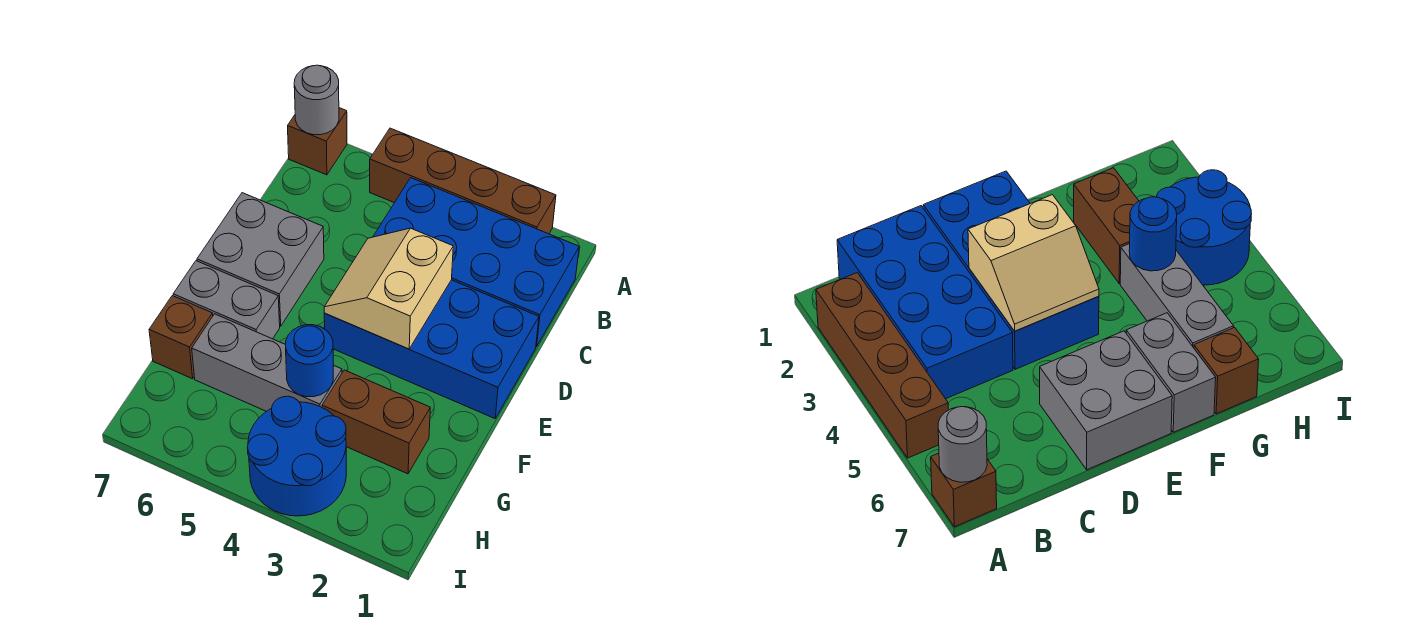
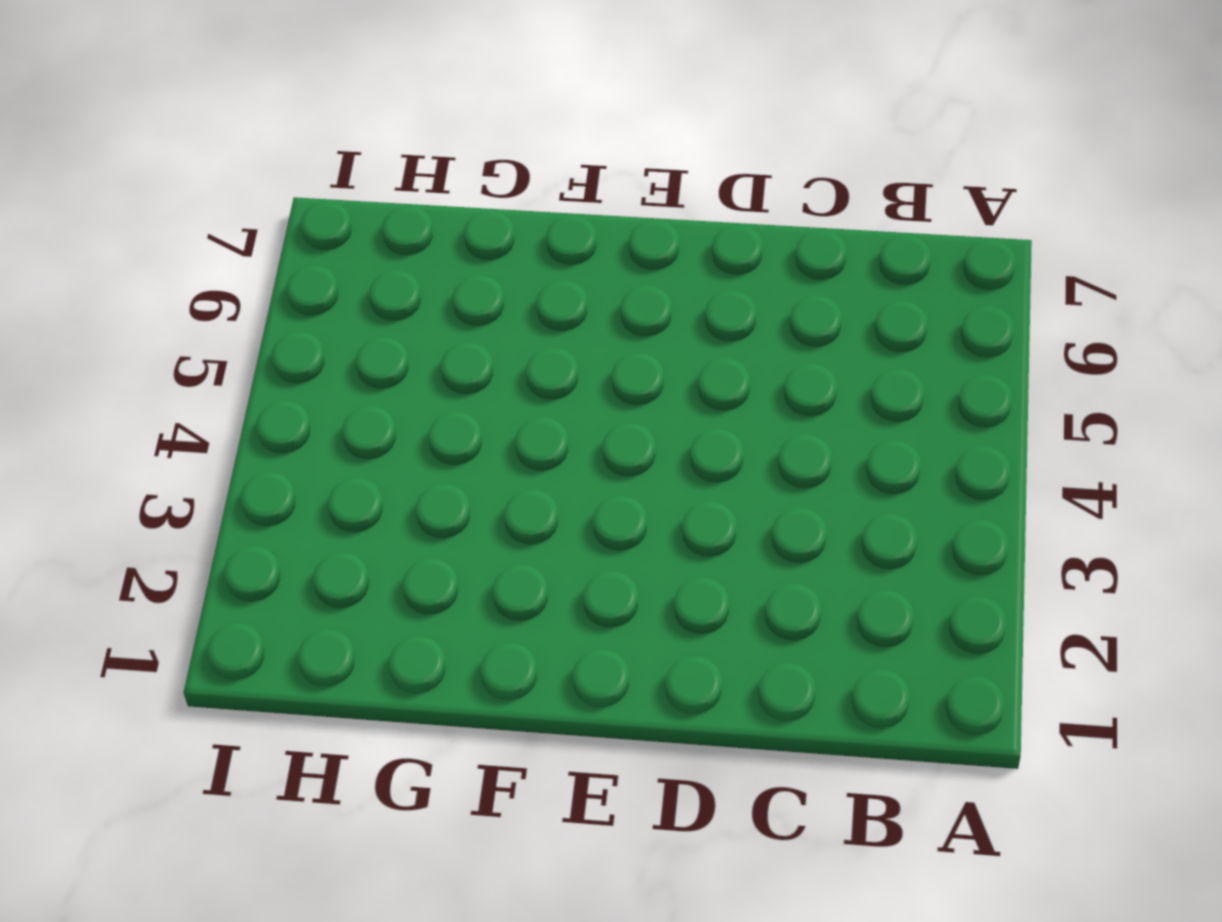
none -> brown brick A2:A5 level 1
none -> brown brick A7 level 1
none -> blue brick B1:C4 level 1

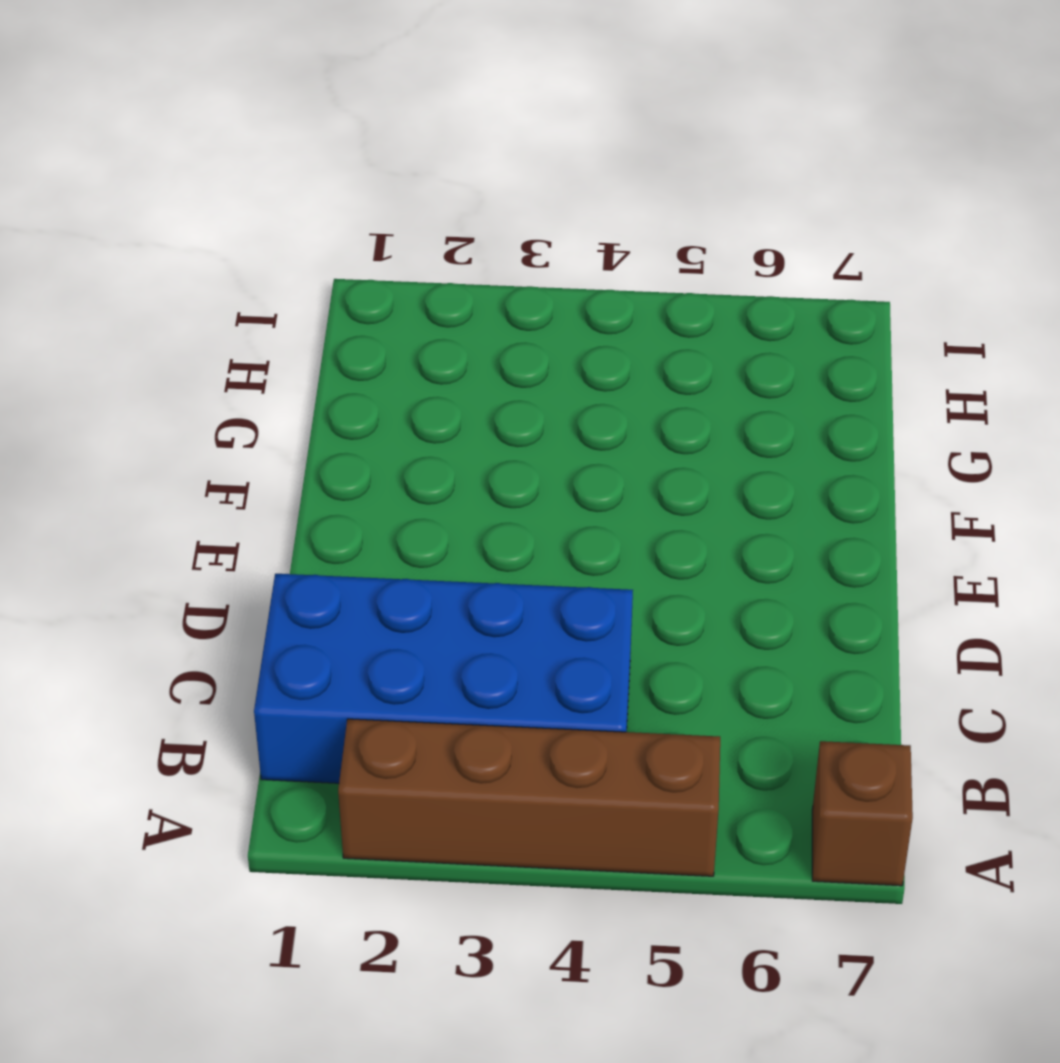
none -> blue brick D1:E4 level 1
none -> grey brick D6:E7 level 1
none -> grey brick F6:F7 level 1

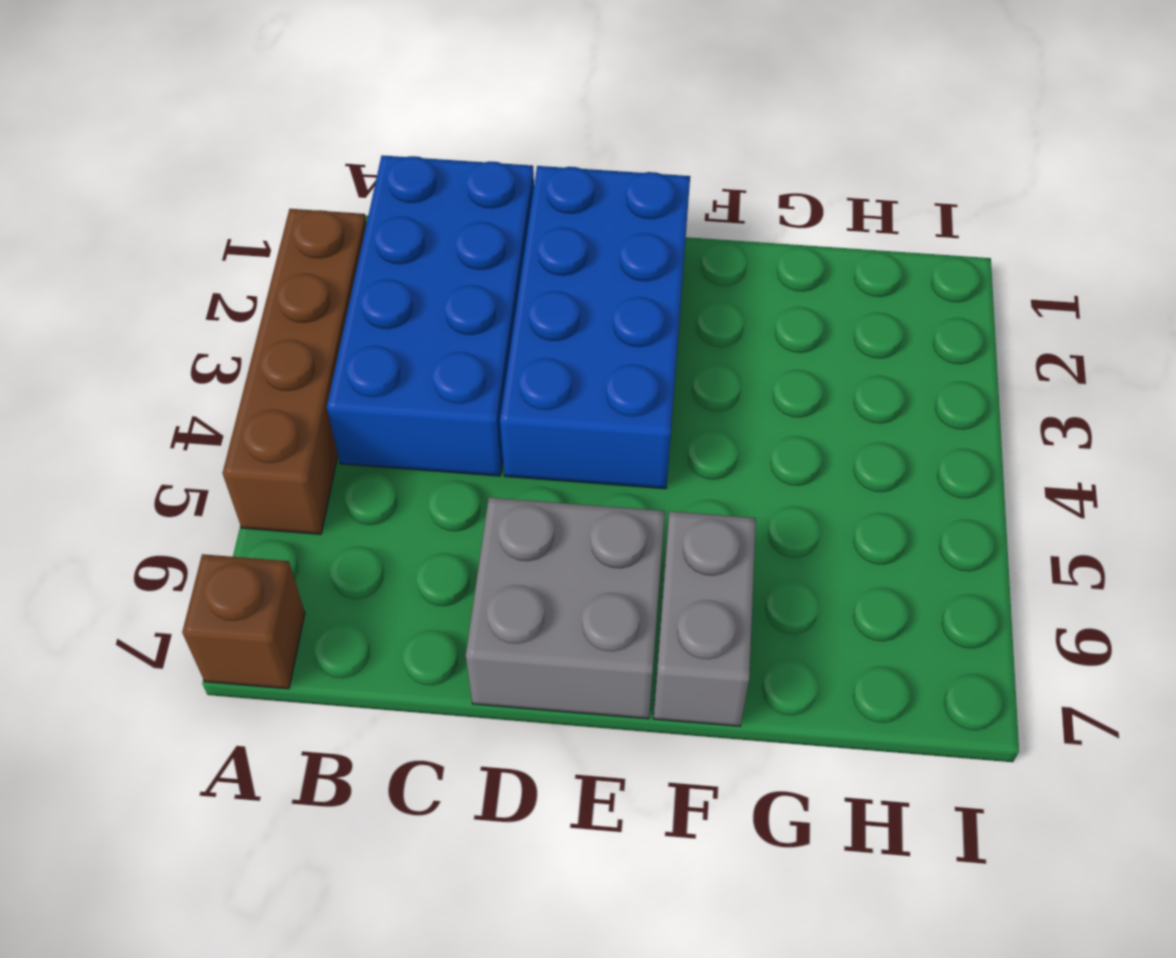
none -> brown brick G2:G3 level 1
none -> grey brick G4:G6 level 1
none -> brown brick G7 level 1

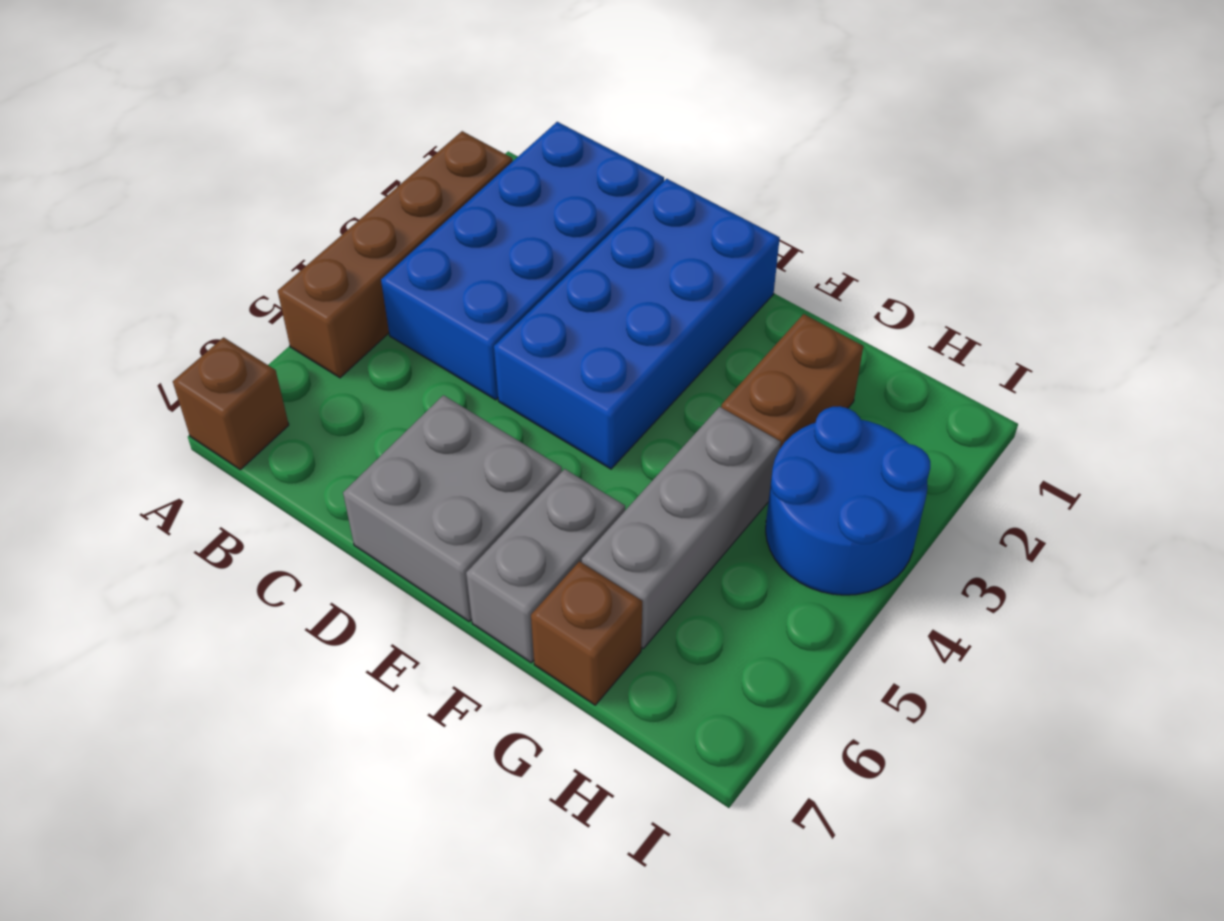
none -> grey round brick A7 level 2
none -> tan slope D3:E4 level 2 top 3
none -> blue round brick G4 level 2

